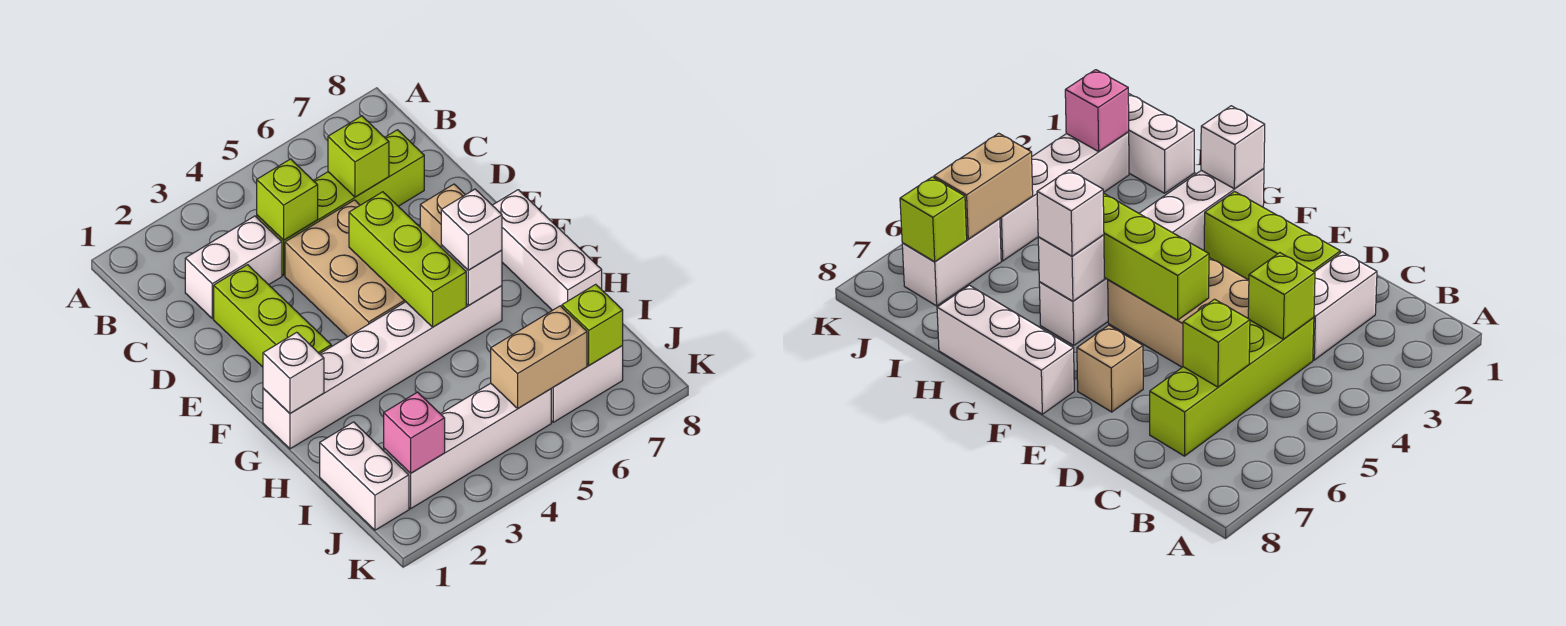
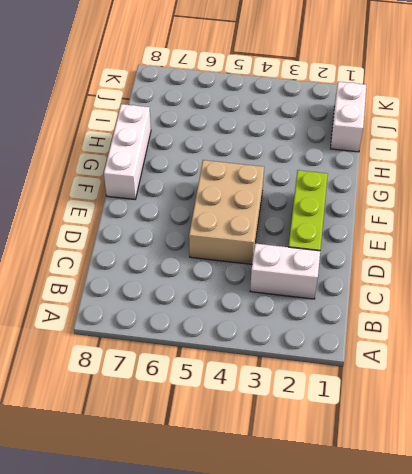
none -> lime brick C4:C7 level 1
none -> tan brick E7 level 1
none -> white brick G1:G6 level 1

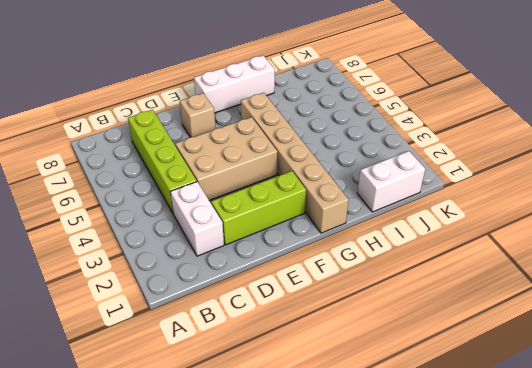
tan brick G1:G6 level 1 -> white brick G1:G6 level 1
none -> white brick J2:J5 level 1
none -> white brick J6:J7 level 1
none -> lime brick C4 level 2

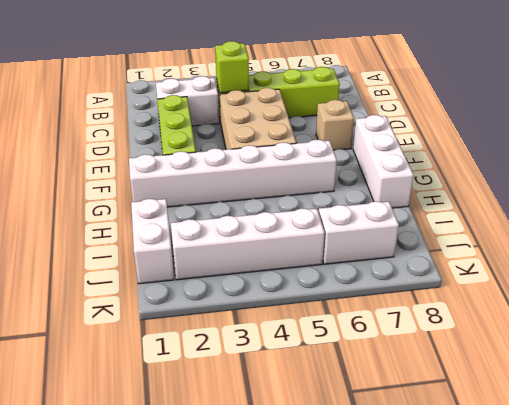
none -> lime brick C6 level 2
none -> lime brick E5:G5 level 2
none -> white brick G1 level 2

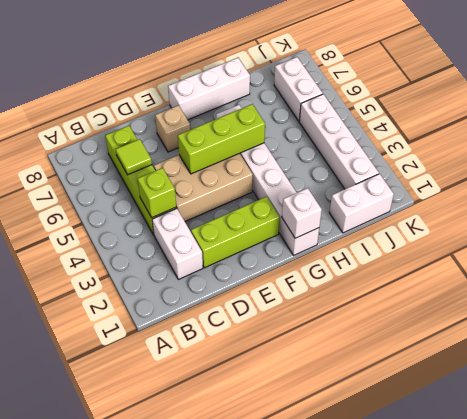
lime tile C6 level 2 -> lime brick C6 level 2
none -> white brick G6 level 2
none -> pink brick J2 level 2
none -> tan brick J5:J6 level 2

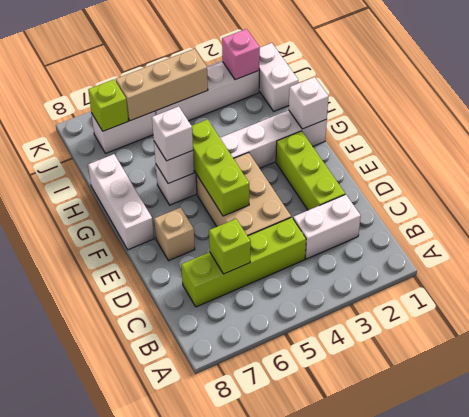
tan brick J4:J6 level 2 -> tan brick J5:J6 level 2
none -> lime brick C4 level 2

